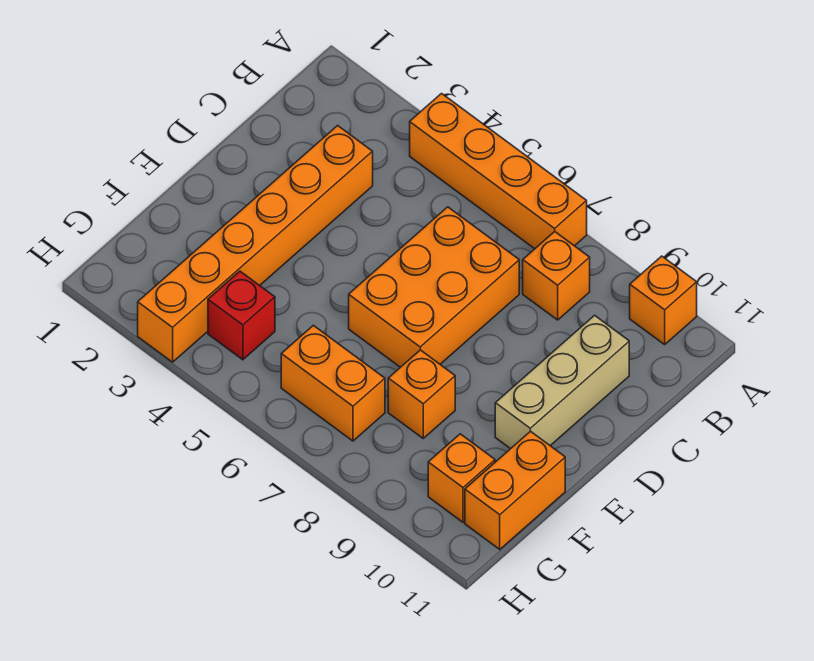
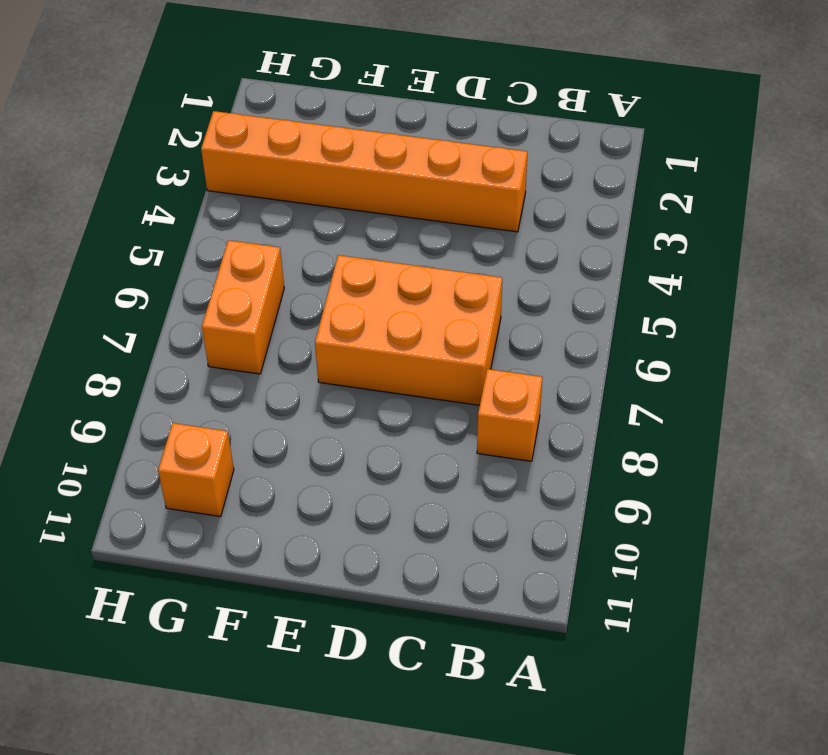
none -> orange brick A4:A7 level 1
none -> orange brick A10 level 1

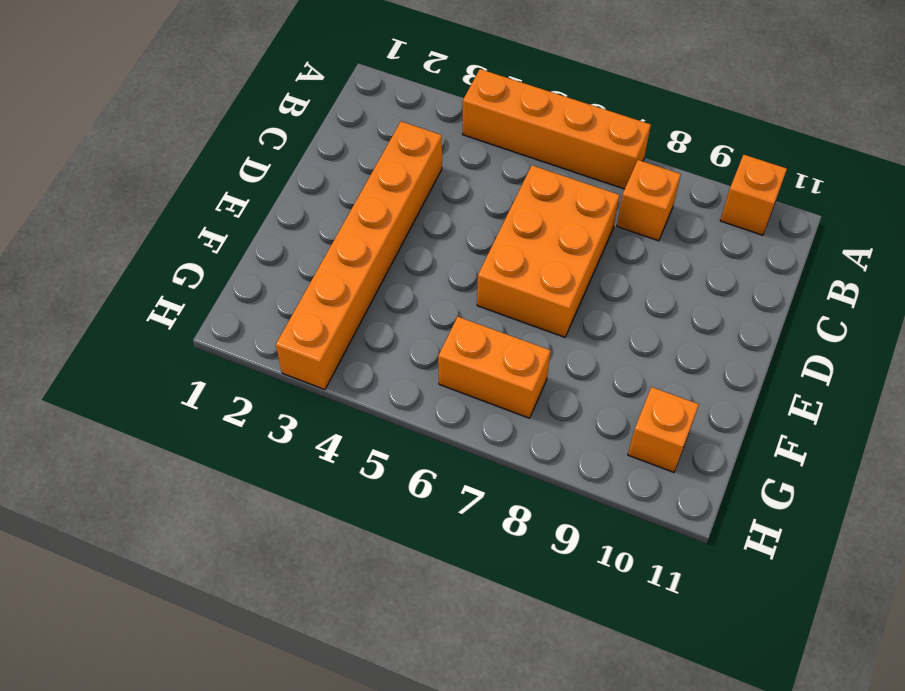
none -> tan brick C10:E10 level 1
none -> orange brick F8 level 1

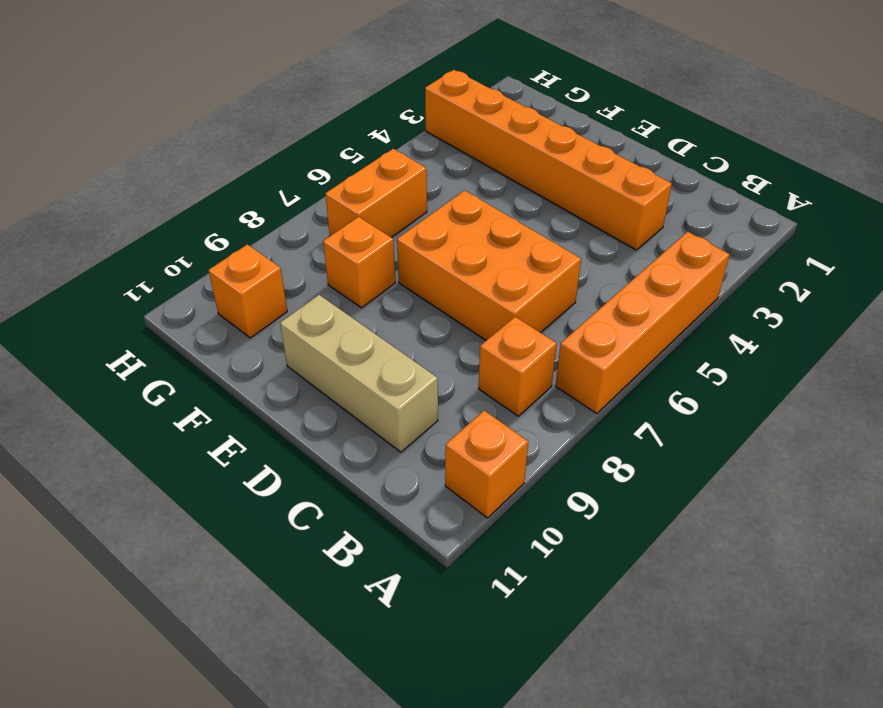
none -> orange brick F11:G11 level 1
none -> red brick G4 level 1

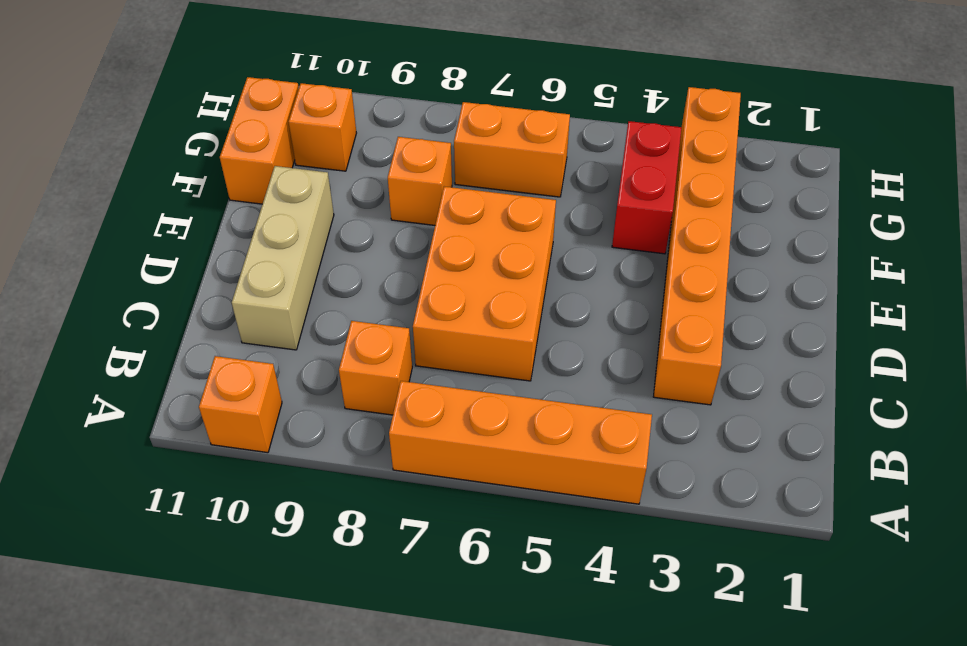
red brick F4:G4 level 1 -> red brick G4 level 1

